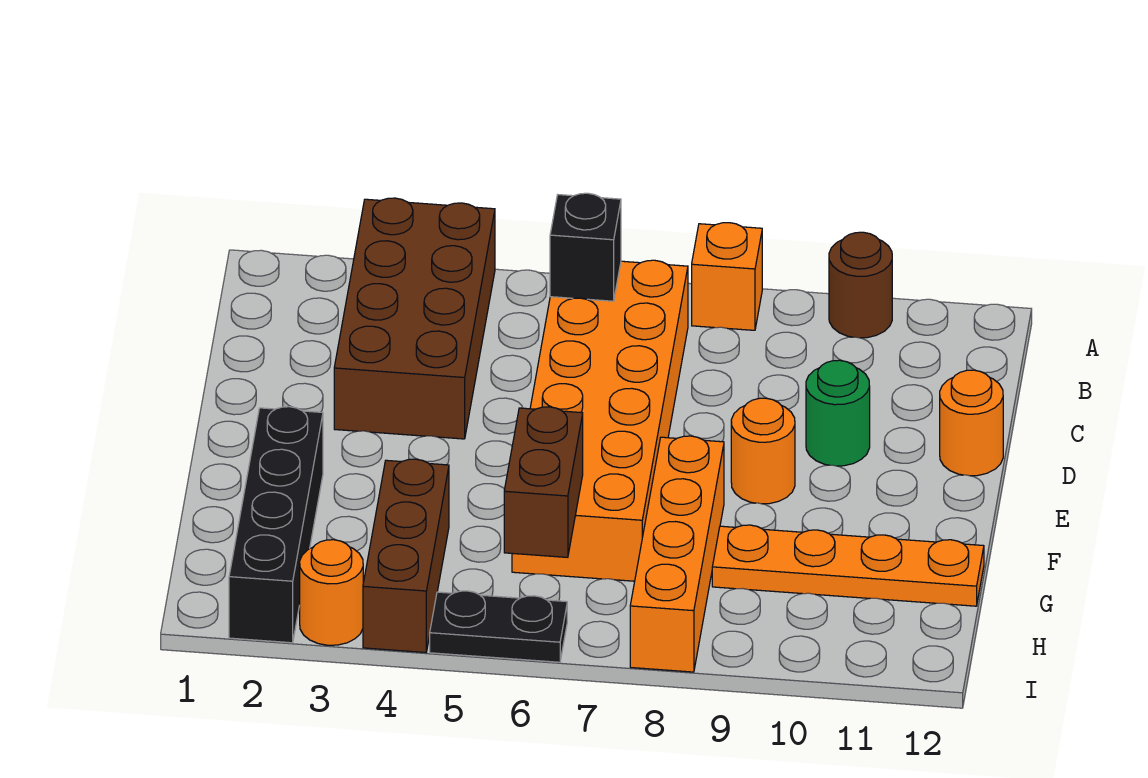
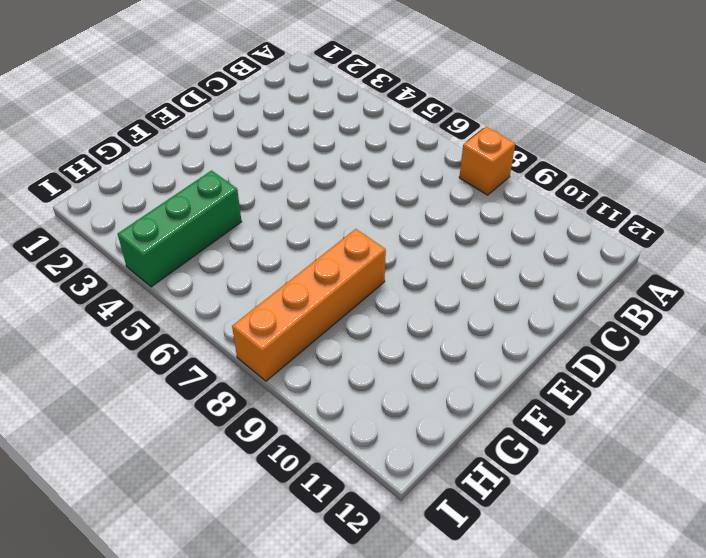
green brick G4:I4 level 1 -> brown brick G4:I4 level 1
none -> brown brick A3:D4 level 1
none -> brown round brick A10 level 1
none -> orange brick B6:G7 level 1

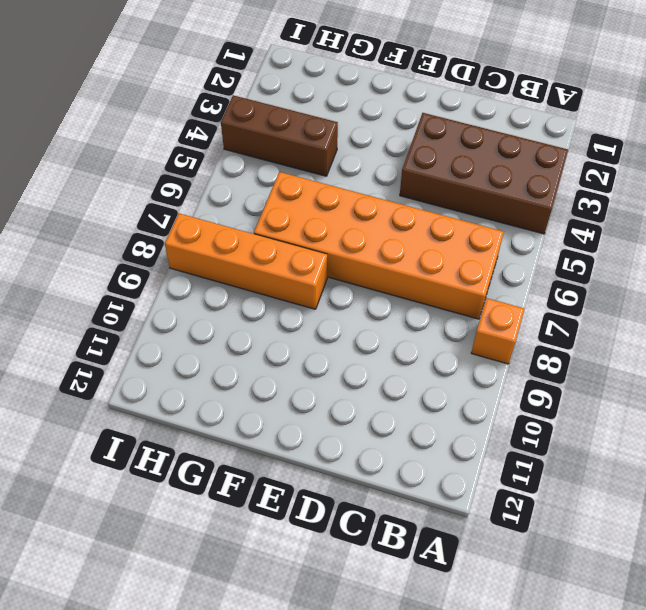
none -> brown round brick A10 level 1
none -> green round brick D10 level 1
none -> orange round brick D12 level 1

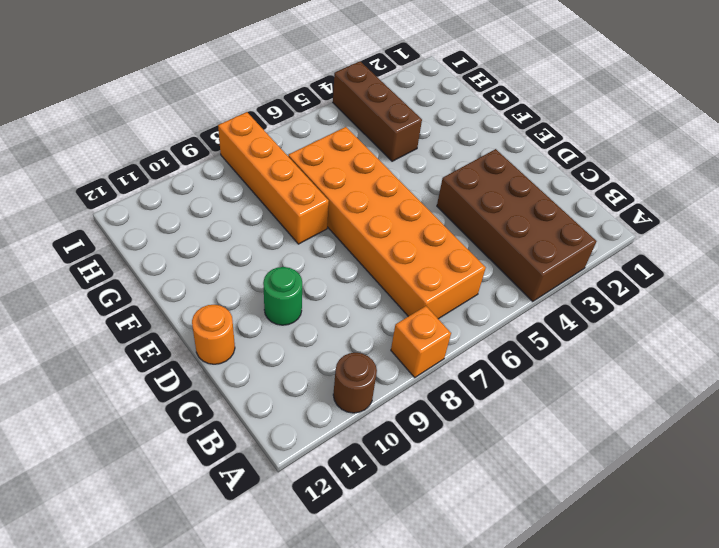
none -> orange round brick E9 level 1
none -> black brick F2:I2 level 1
none -> orange plate G9:G12 level 1

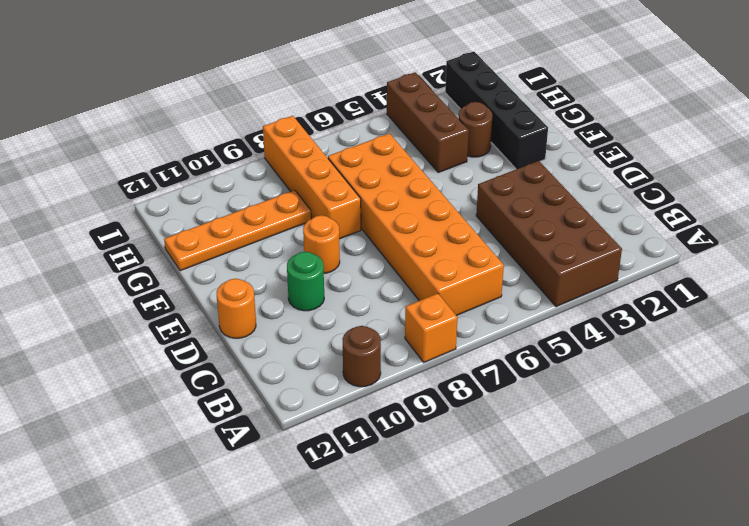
brown round brick G3 level 1 -> none
none -> orange round brick I3 level 1
none -> black plate I5:I6 level 1
none -> black brick B6 level 2

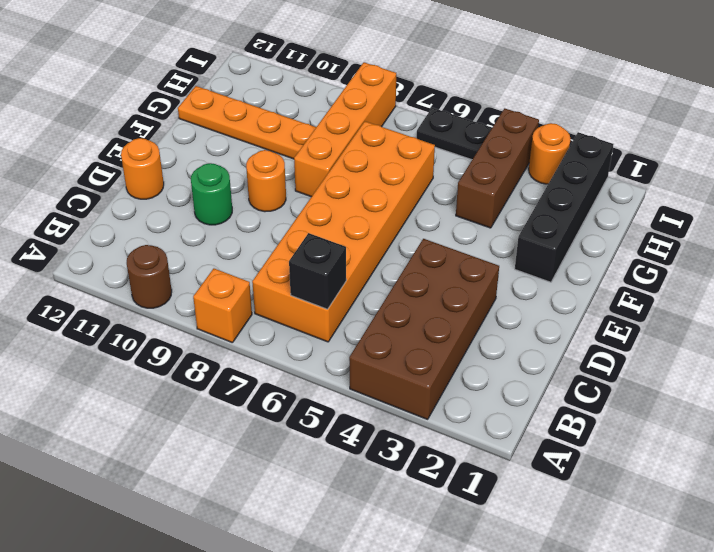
none -> brown brick G6:H6 level 2

